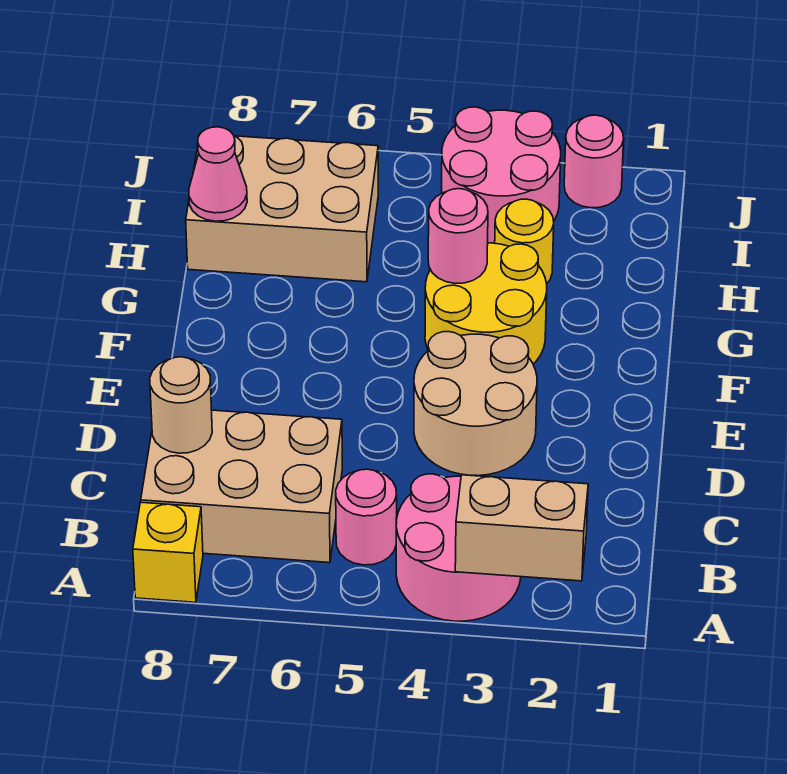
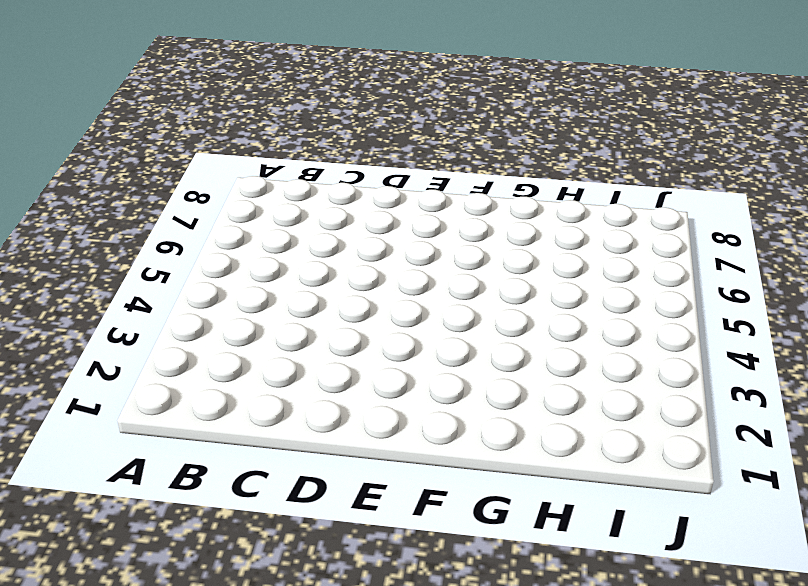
none -> pink round brick A3:B4 level 1
none -> yellow brick A8 level 1
none -> pink round brick B5 level 1

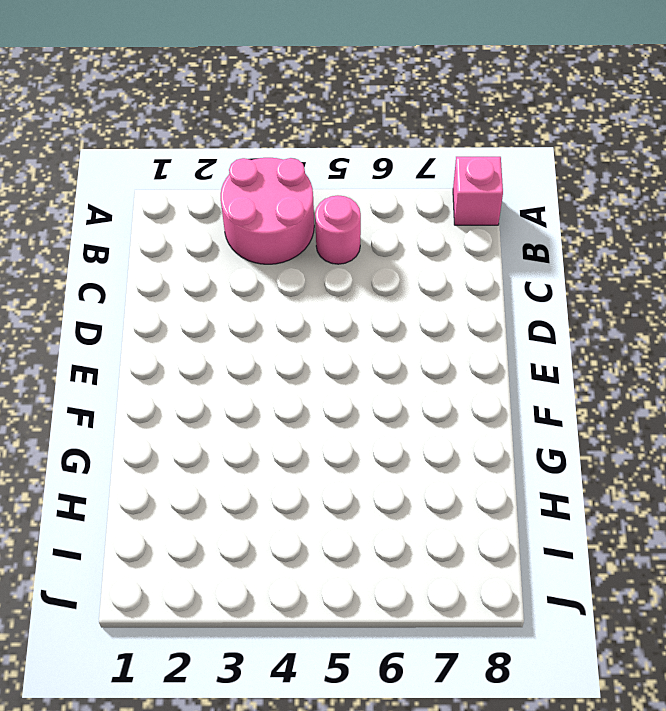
pink brick A8 level 1 -> yellow brick A8 level 1
none -> tan brick B6:C8 level 1
none -> tan round brick D3:E4 level 1
none -> yellow round brick F3:G4 level 1

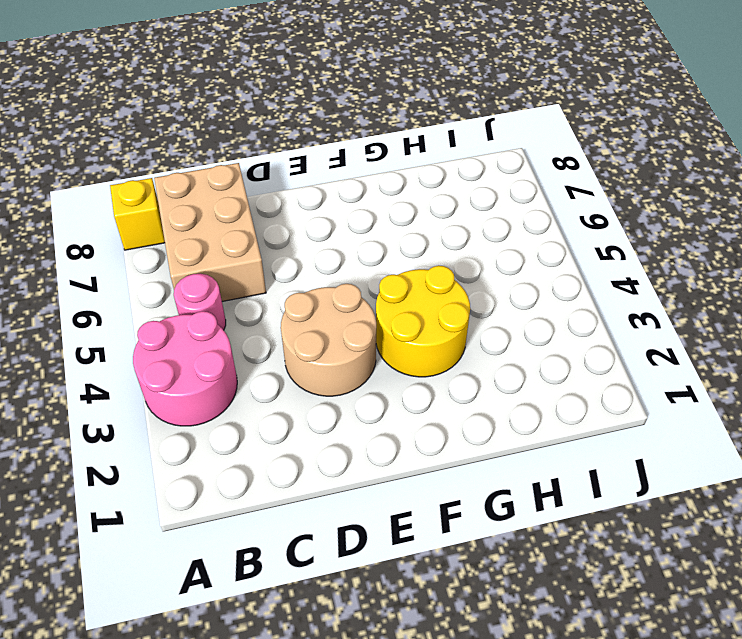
none -> yellow round brick H3 level 1
none -> tan brick H6:I8 level 1
none -> pink round brick I3:J4 level 1

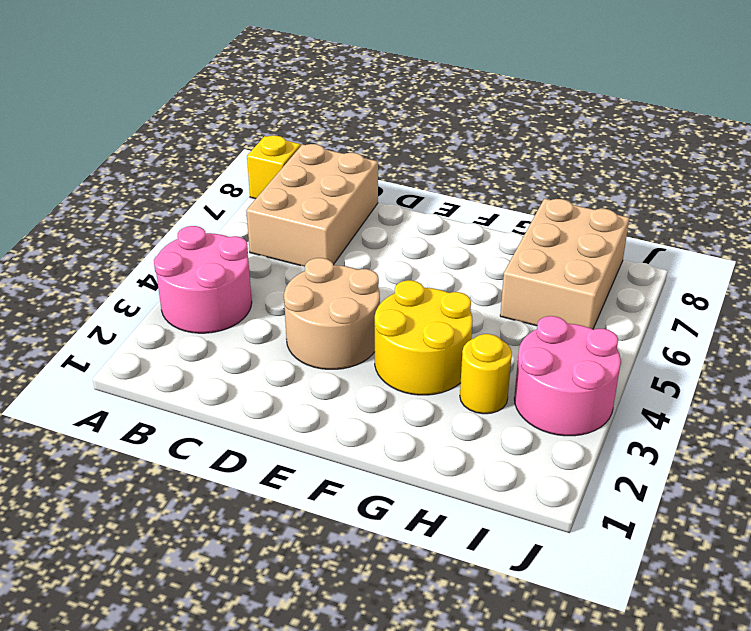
none -> pink round brick B5 level 1
none -> pink round brick J2 level 1
none -> tan brick A2:A3 level 2

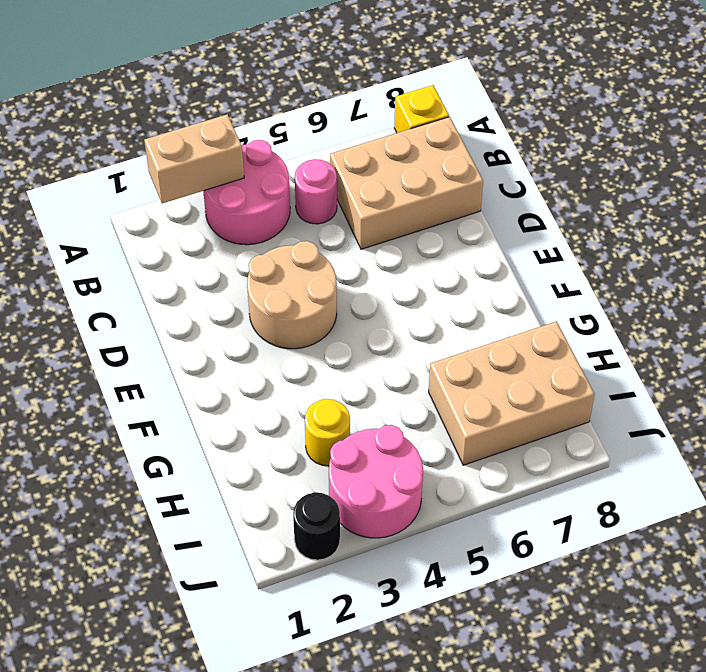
black round brick J2 level 1 -> pink round brick J2 level 1
none -> yellow round brick F3:G4 level 1
none -> tan round brick C8 level 2
none -> pink round brick G4 level 2

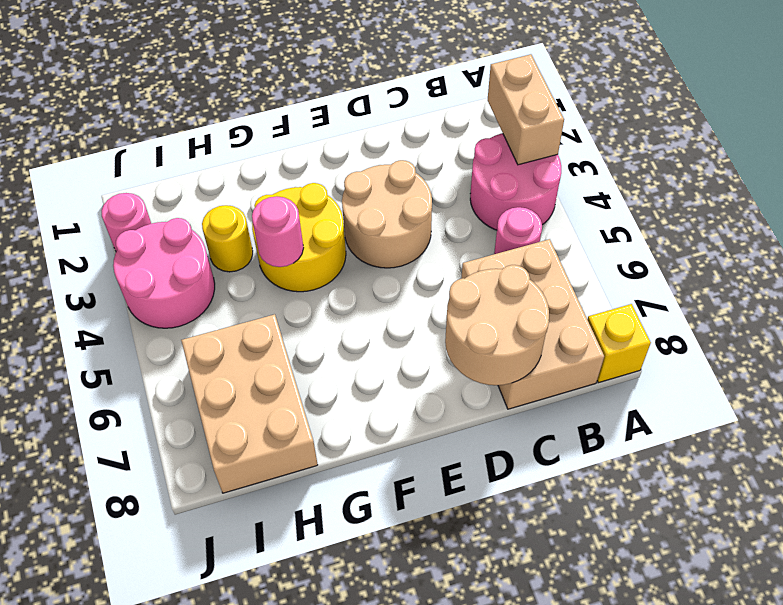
tan round brick C7:D8 level 2 -> tan round brick C8 level 2
none -> pink cone H8 level 2

